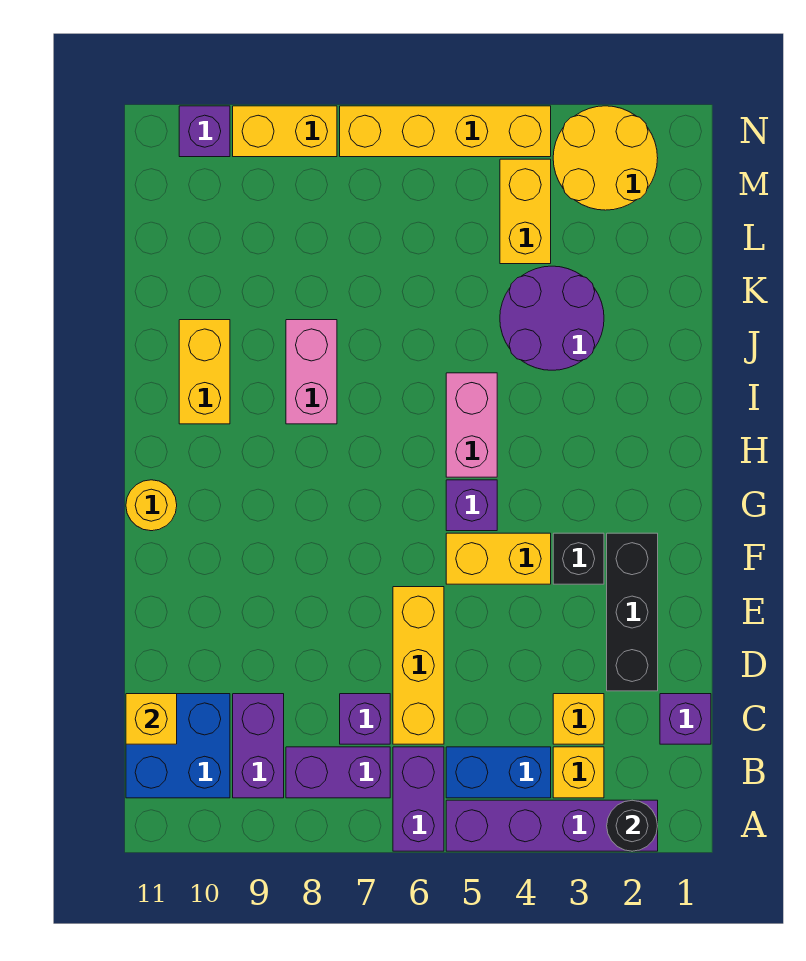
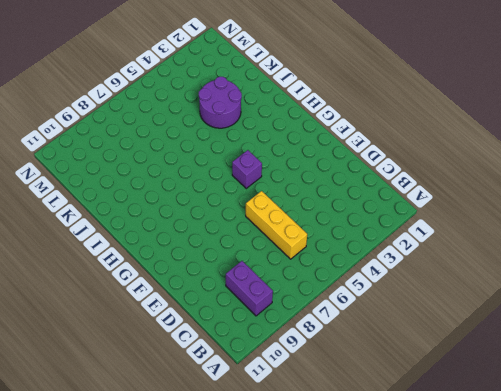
none -> purple brick A2:A5 level 1
none -> purple brick A6:B6 level 1
none -> yellow brick B3 level 1

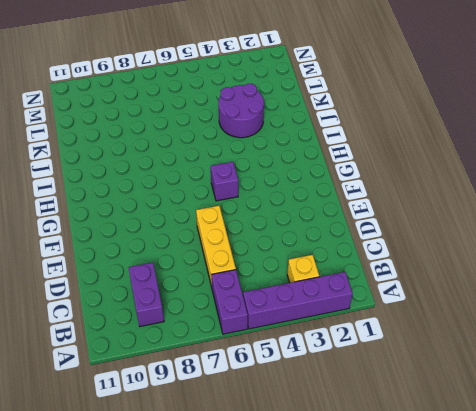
none -> blue brick B4:B5 level 1
none -> purple brick B7:B8 level 1
none -> blue brick B10:C11 level 1

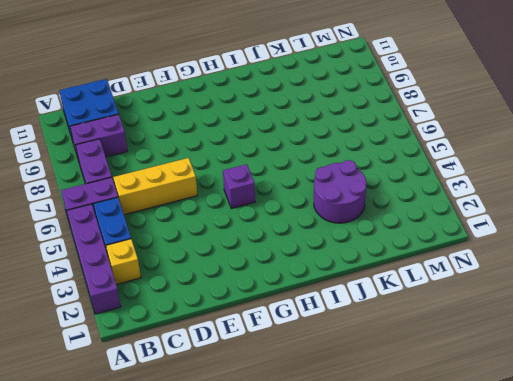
none -> purple brick C1 level 1
none -> yellow brick C3 level 1
none -> purple brick C7 level 1

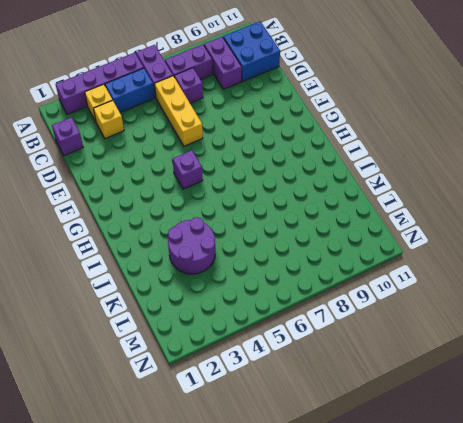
none -> black brick D2:F2 level 1
none -> black brick F3 level 1
none -> yellow brick F4:F5 level 1

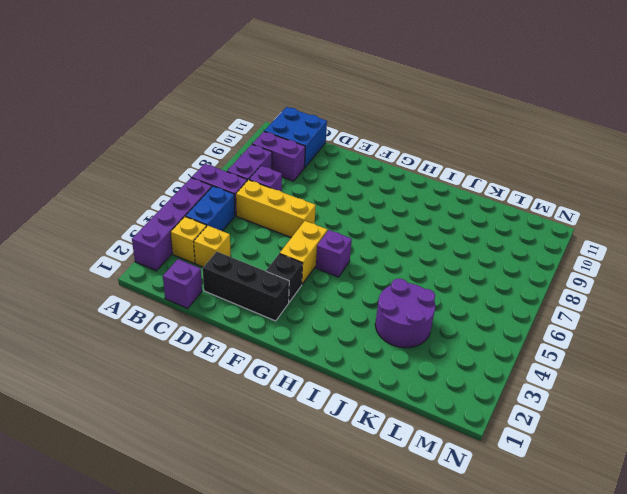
none -> yellow round brick G11 level 1
none -> pink brick H5:I5 level 1
none -> pink brick I8:J8 level 1

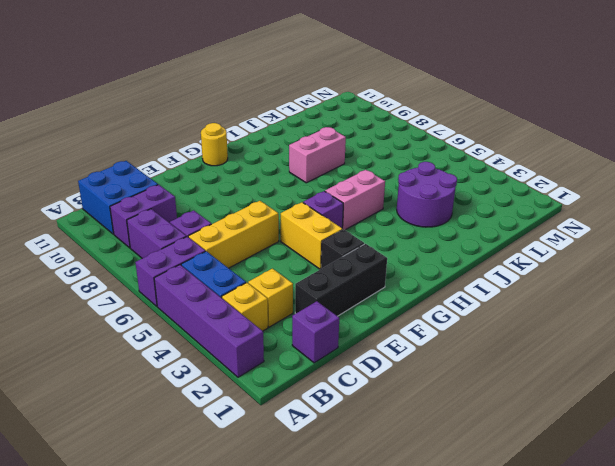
none -> yellow brick I10:J10 level 1
none -> yellow brick L4:M4 level 1
none -> yellow round brick M2:N3 level 1

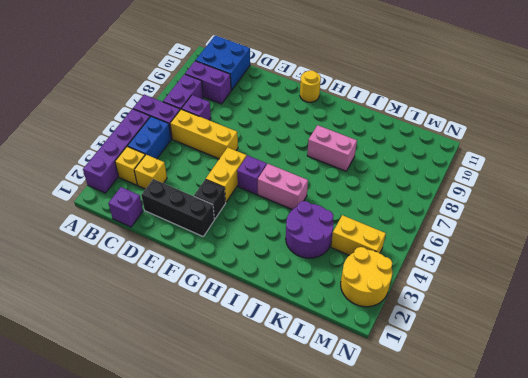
none -> yellow brick I10:J10 level 1
none -> yellow brick N4:N7 level 1
none -> yellow brick N8:N9 level 1

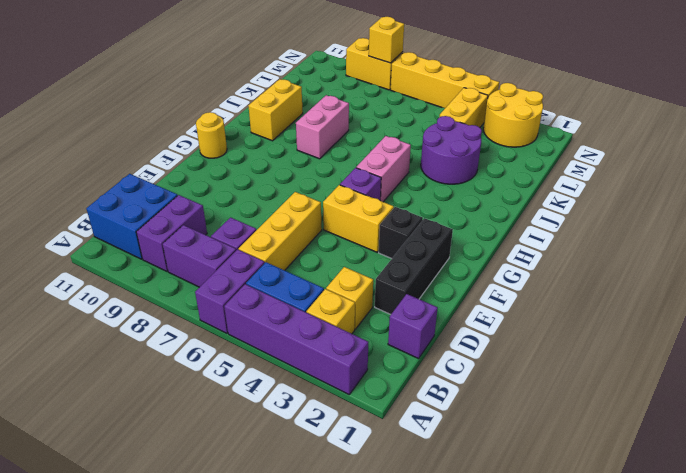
yellow brick N8 level 2 -> yellow brick C11 level 2
none -> purple brick N10 level 1
none -> black round brick A2 level 2

